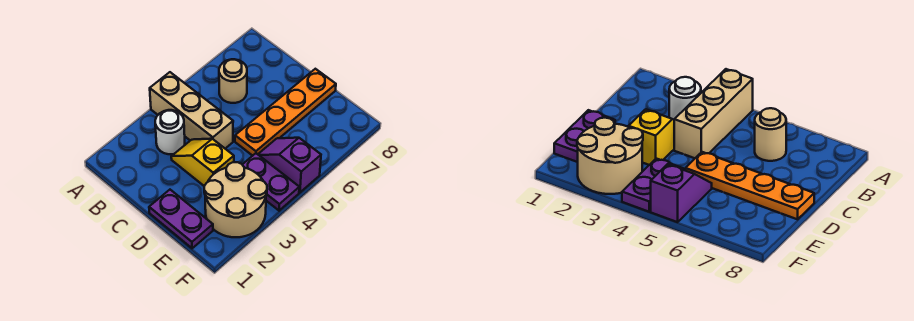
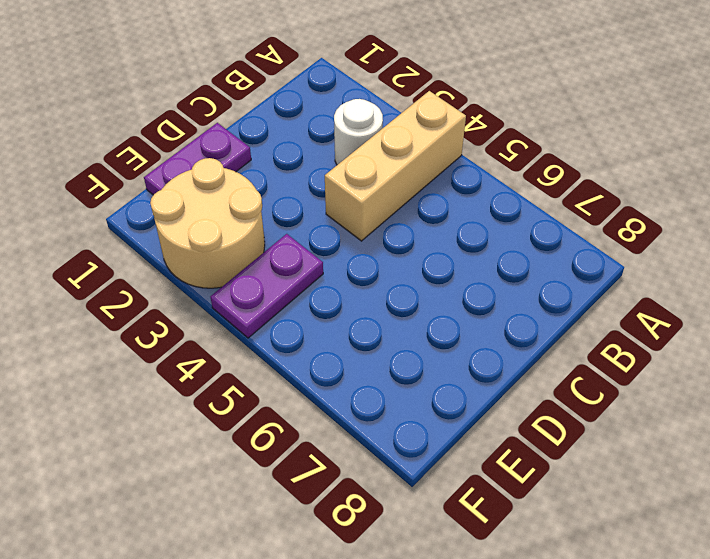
none -> tan round brick B6 level 1
none -> yellow slope C3:D3 level 1 top D

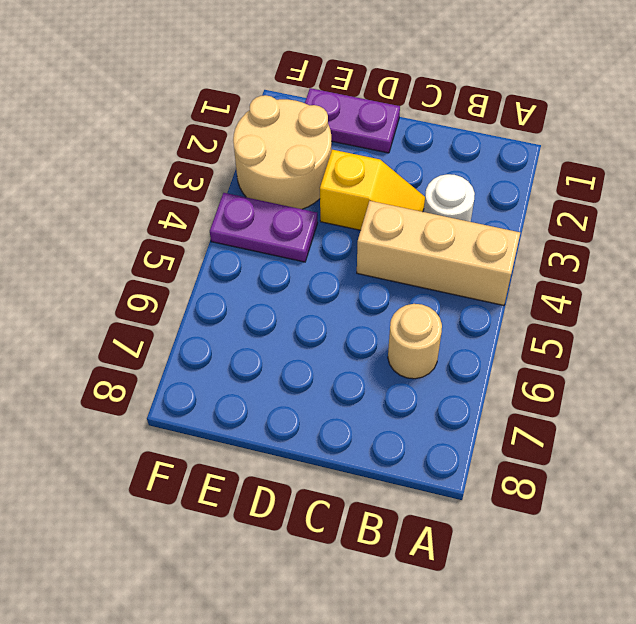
none -> orange plate D5:D8 level 1
none -> purple slope E5:F5 level 1 top F

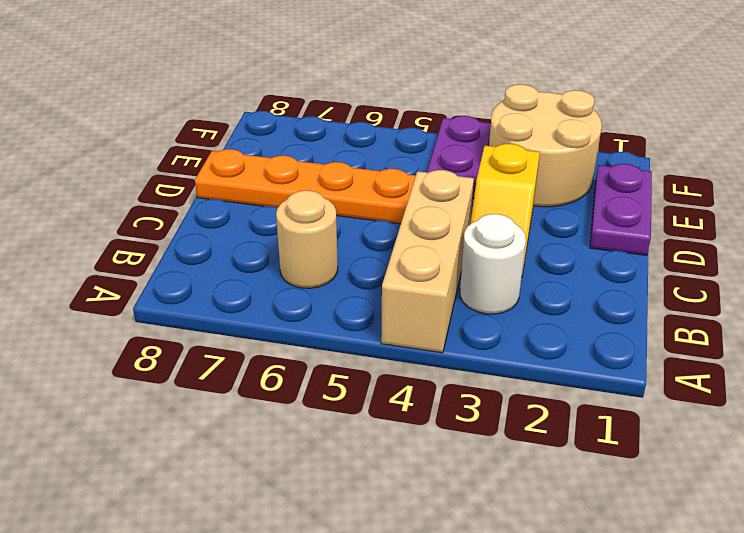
none -> purple slope E5:F5 level 1 top F

